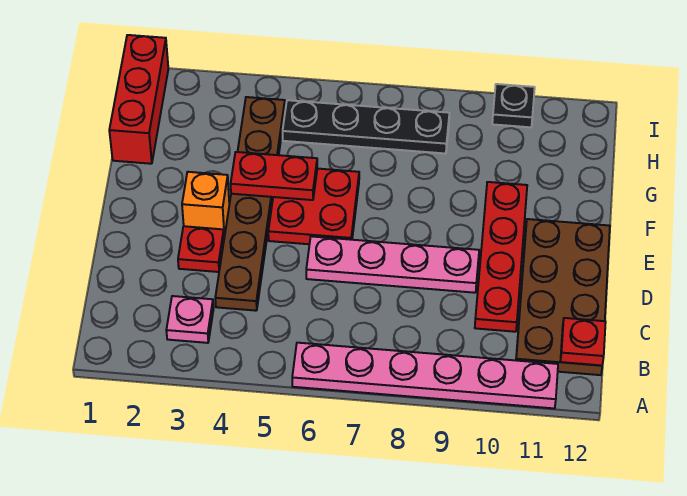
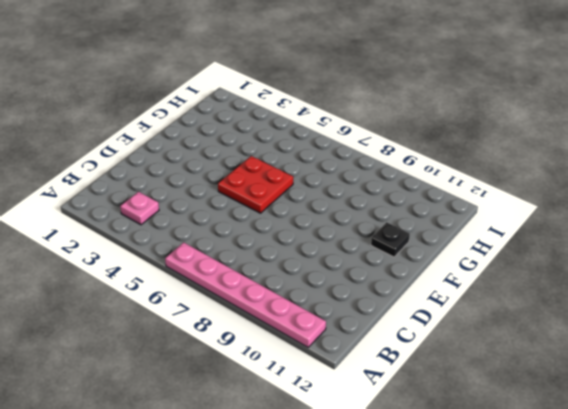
black plate F11 level 1 -> black plate I10 level 1
none -> brown plate B11:E12 level 1
none -> brown plate C4:H4 level 1
none -> red plate C10:F10 level 1

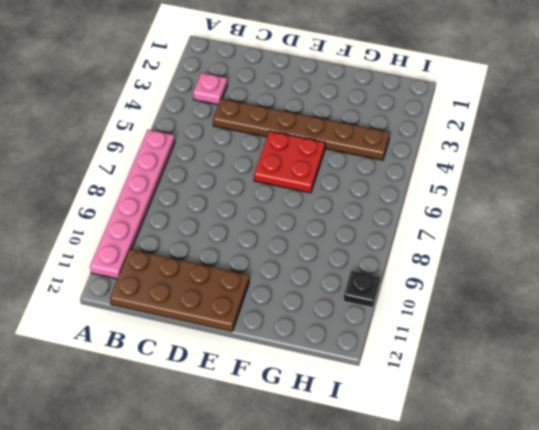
none -> red plate C10:F10 level 1
none -> red plate D3 level 1
none -> pink plate D6:D9 level 1

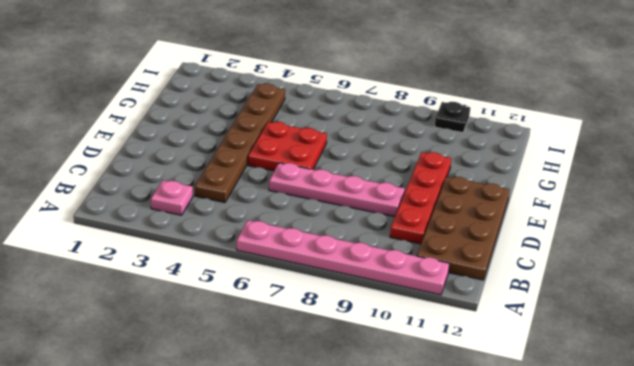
none -> red plate D3 level 1
none -> orange brick E3 level 1
none -> red brick G1:I1 level 1

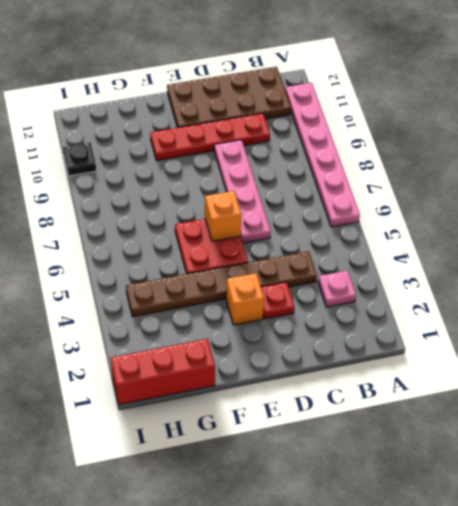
orange brick E6 level 2 -> none
none -> black plate H5:H8 level 1
none -> red plate B12 level 2
none -> red plate F4:F5 level 2

